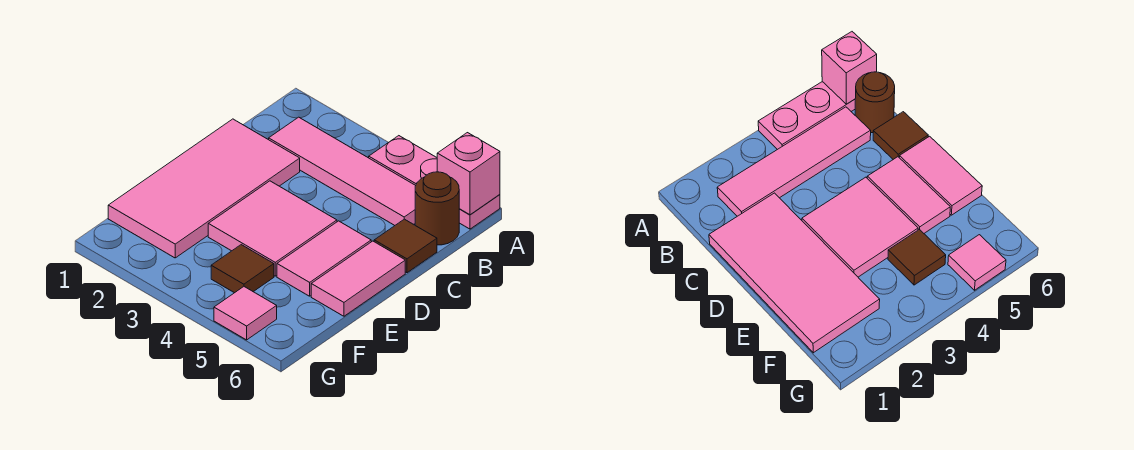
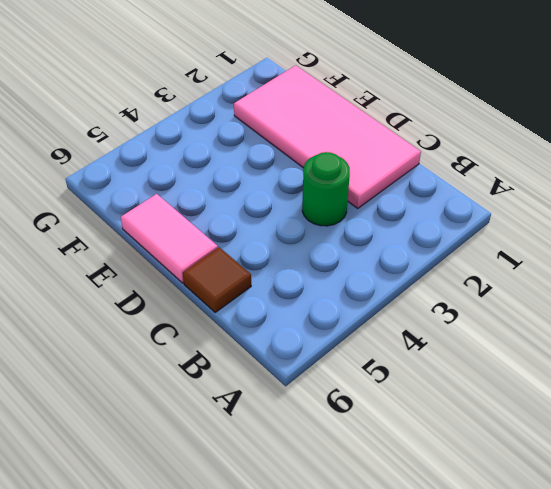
green round brick C3 level 1 -> none
none -> pink plate A4:A6 level 1
none -> pink tile B2:B5 level 1

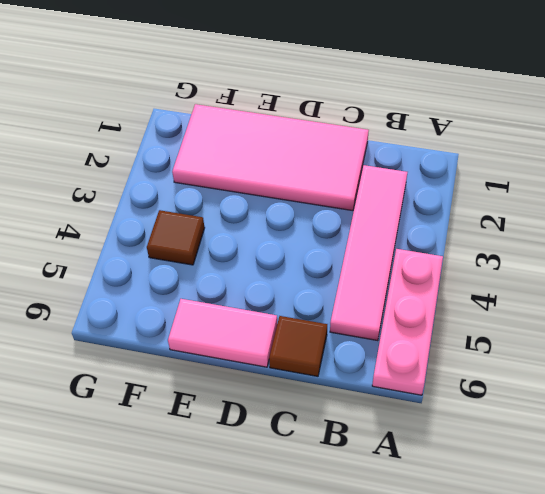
none -> brown round brick B6 level 1
none -> pink tile D3:E4 level 1

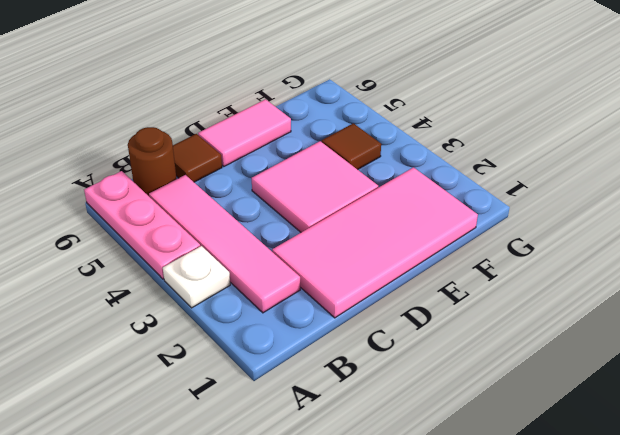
white plate A3 level 1 -> none
none -> pink tile D5:E5 level 1
none -> pink tile G5 level 1

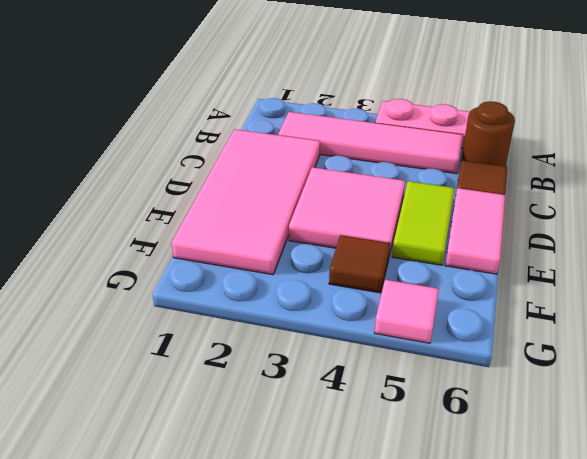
lime tile D5:E5 level 1 -> pink tile D5:E5 level 1
none -> pink brick A6 level 2

